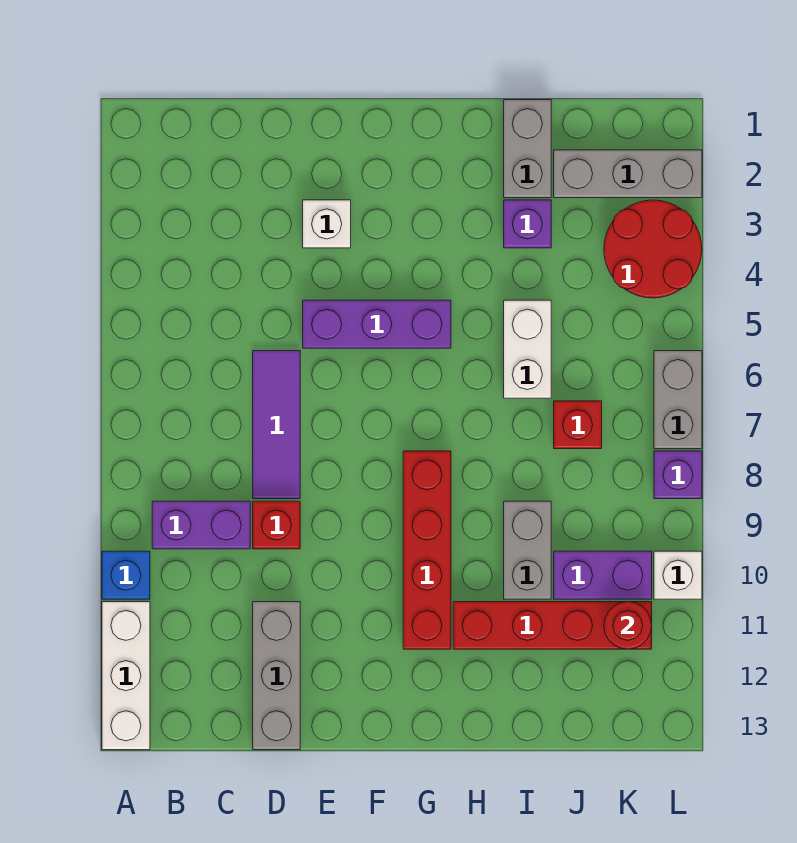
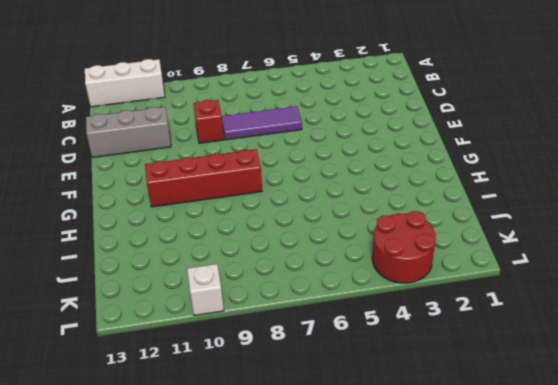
none -> blue brick A10 level 1
none -> purple brick B9:C9 level 1
none -> white brick E3 level 1

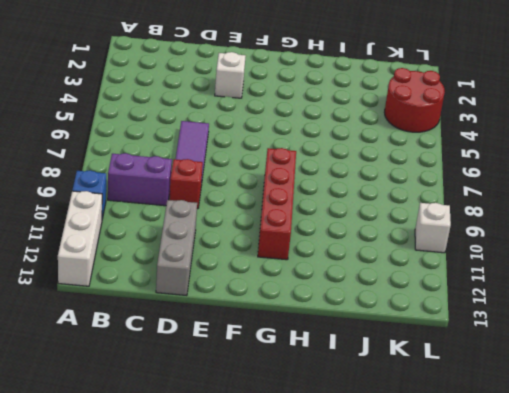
none -> purple brick E5:G5 level 1
none -> red brick H11:K11 level 1
none -> grey brick I1:I2 level 1

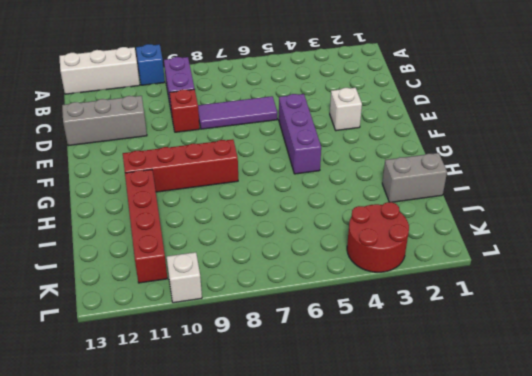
none -> purple brick I3 level 1
none -> white brick I5:I6 level 1
none -> grey brick I9:I10 level 1

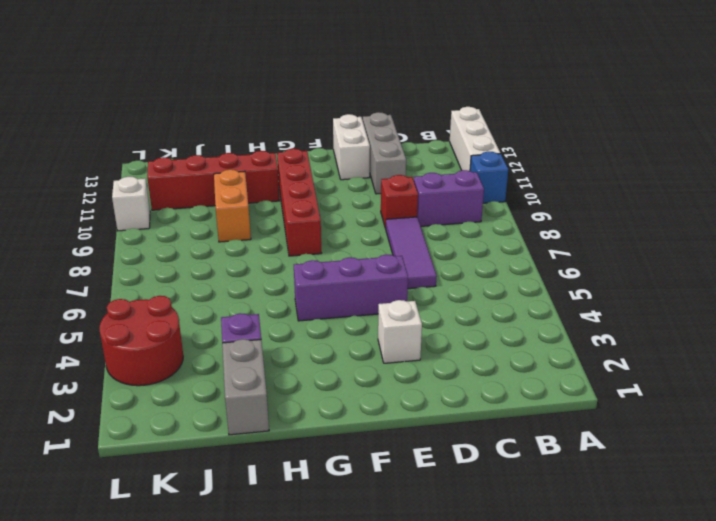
white brick E12:E13 level 1 -> white brick I5:I6 level 1
orange brick I9:I10 level 1 -> grey brick I9:I10 level 1
none -> grey brick J2:L2 level 1
none -> red brick J7 level 1
none -> purple brick J10:K10 level 1

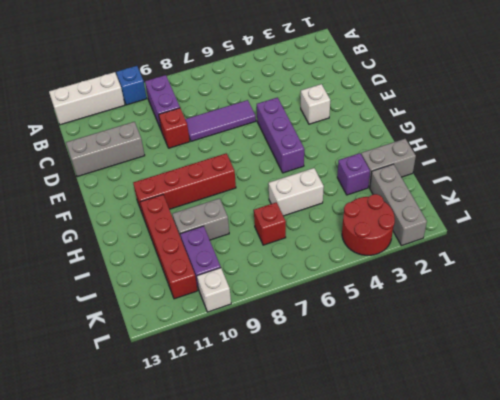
none -> grey brick L6:L7 level 1
none -> purple brick L8 level 1
none -> red round brick K11 level 2

